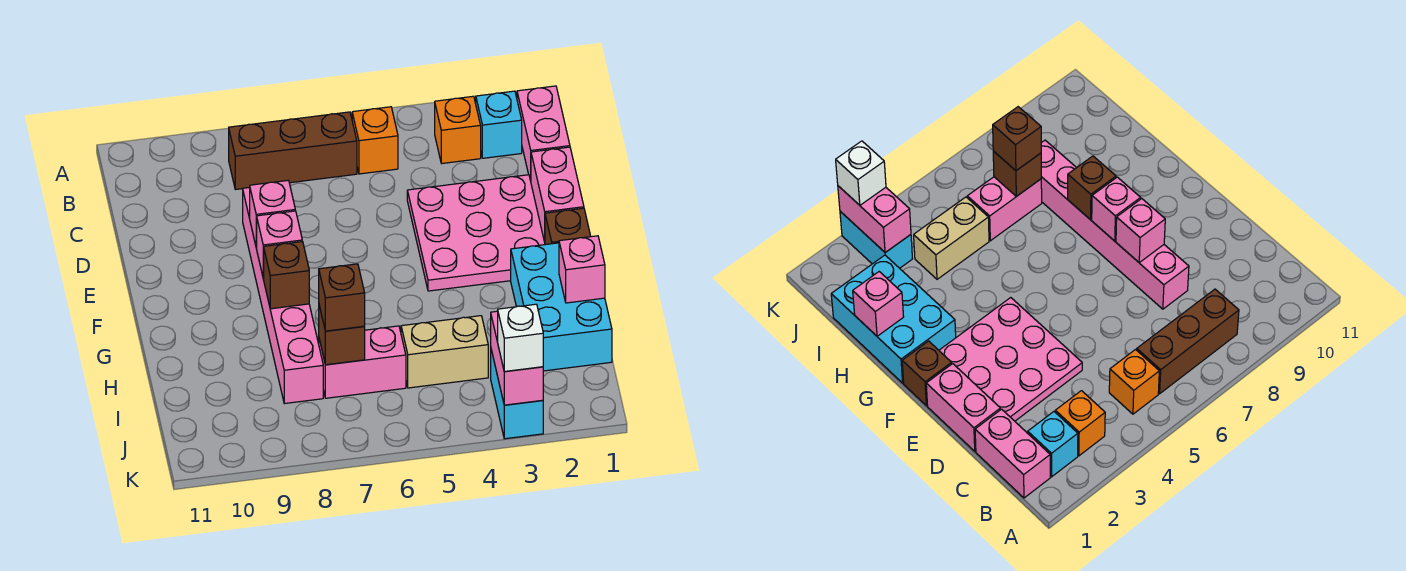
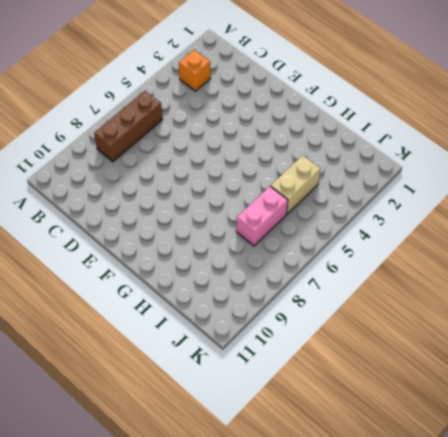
none -> pink brick B1:C1 level 1
none -> cyan brick B2 level 1
none -> orange brick B5 level 1

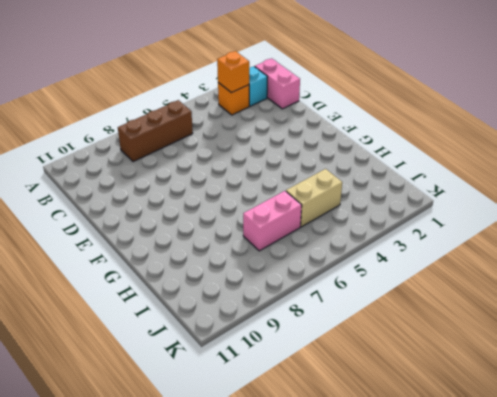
orange brick B3 level 2 -> orange brick B5 level 1
none -> pink brick D1:E1 level 1
none -> pink plate D2:F4 level 1
none -> pink brick D8:I8 level 1

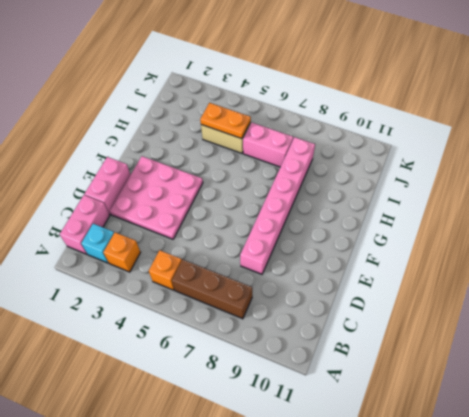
orange plate I4:I5 level 2 -> none
none -> brown brick F1 level 1
none -> cyan brick G1:I2 level 1
none -> cyan brick J3:K3 level 1

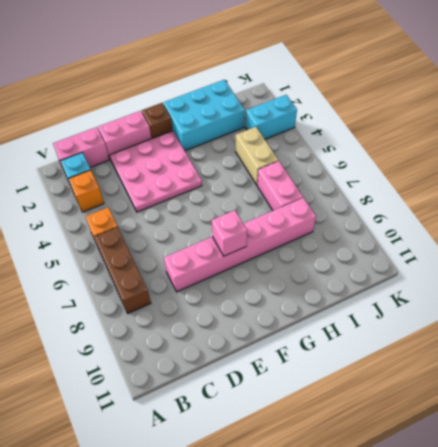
none -> pink brick E8 level 2
none -> brown brick G8 level 2
none -> pink brick H1 level 2

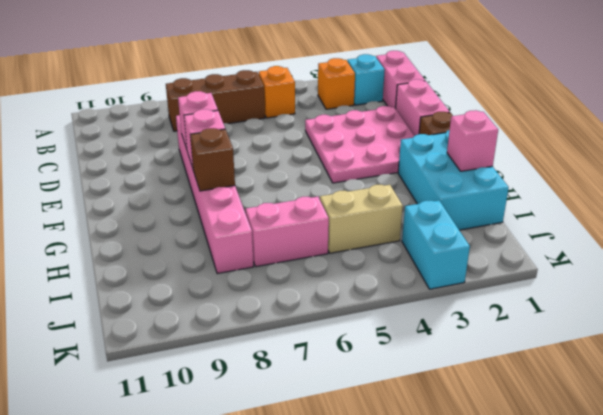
none -> brown brick I7 level 2
none -> pink brick J3:K3 level 2
none -> brown brick I7 level 3

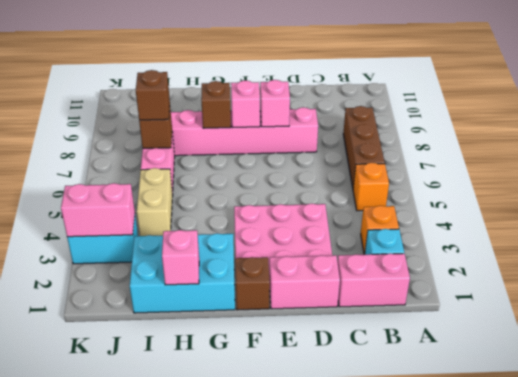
none -> white brick K3 level 3

